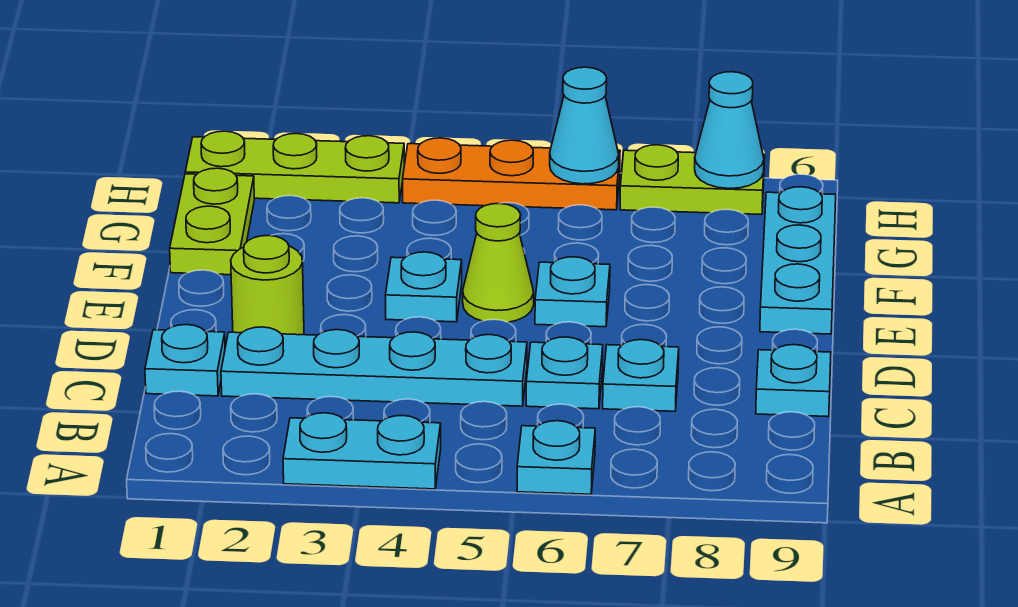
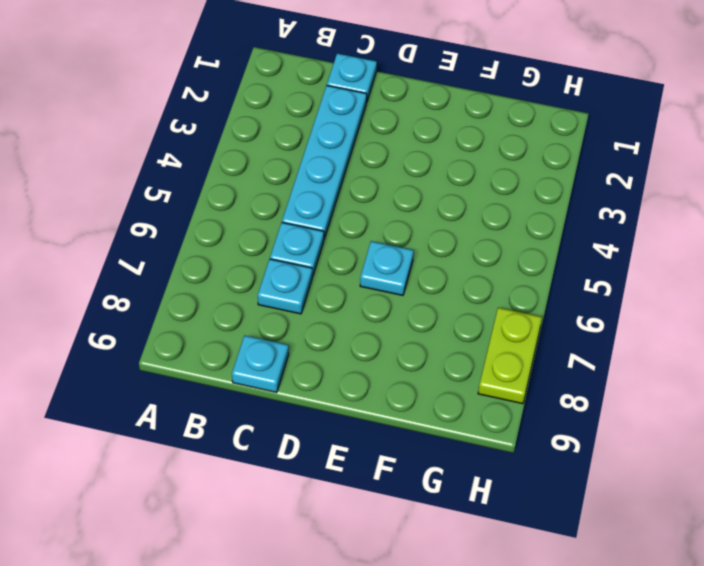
none -> cyan plate A3:A4 level 1
none -> cyan plate A6 level 1
none -> lime round brick D2 level 1

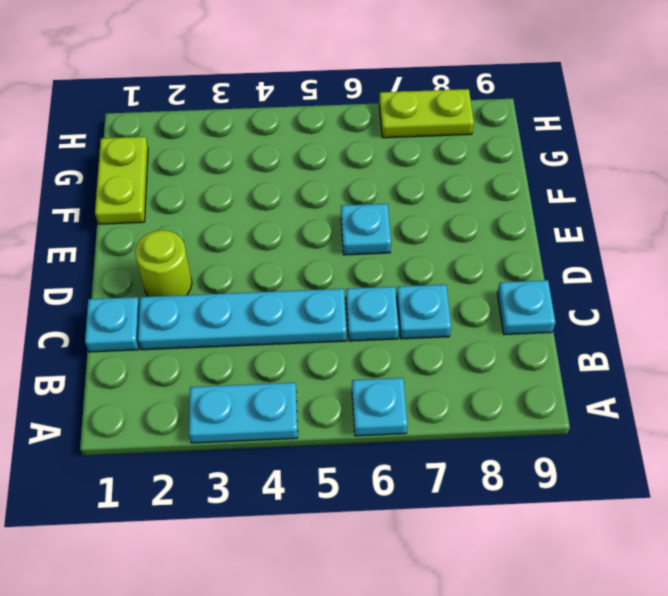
none -> cyan plate E4 level 1
none -> lime cone E5 level 1
none -> cyan plate E9:G9 level 1

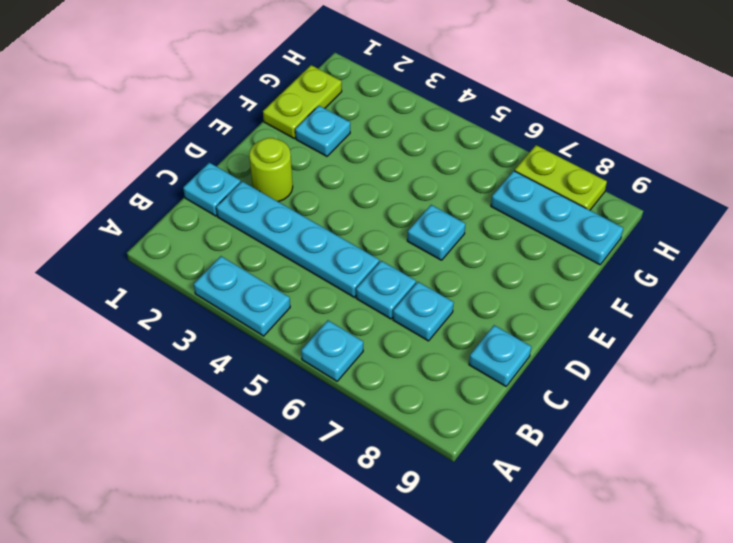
cyan plate F2 level 1 -> cyan plate E4 level 1
cyan plate G7:G9 level 1 -> cyan plate E9:G9 level 1
none -> lime cone E5 level 1
none -> lime plate H1:H3 level 1
none -> orange plate H4:H6 level 1

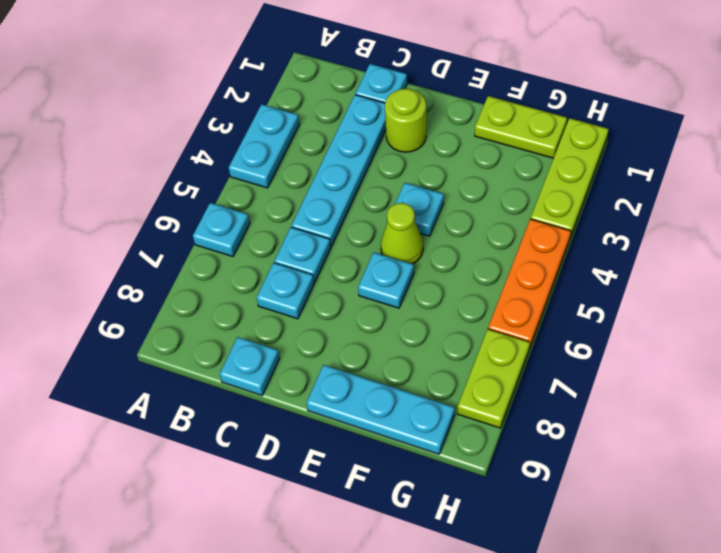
none -> cyan cone H6 level 2
none -> cyan cone H8 level 2

